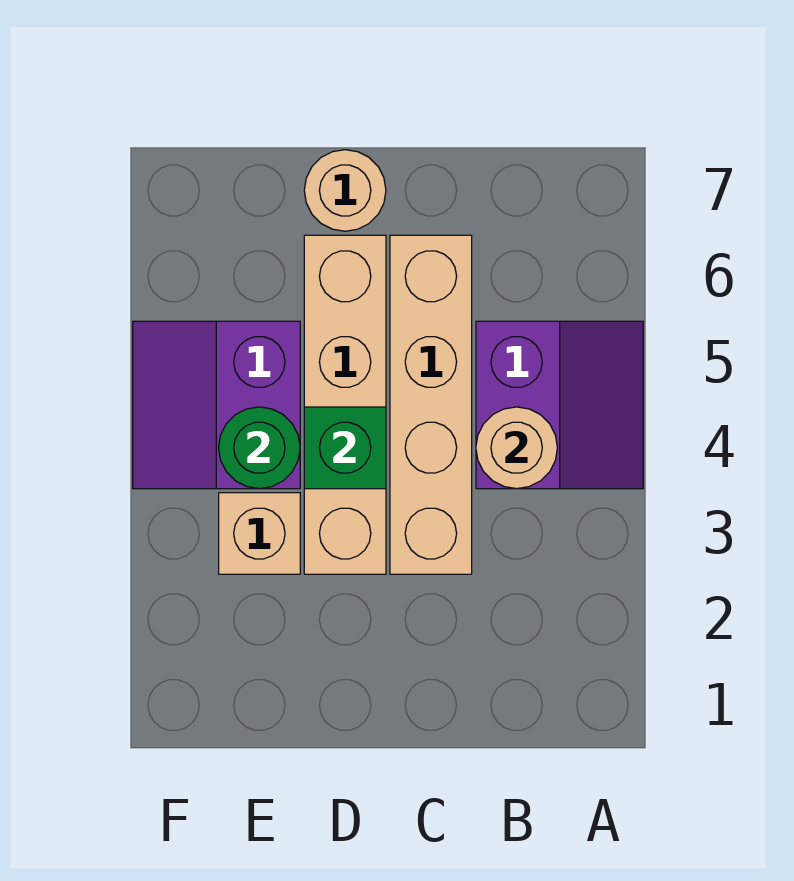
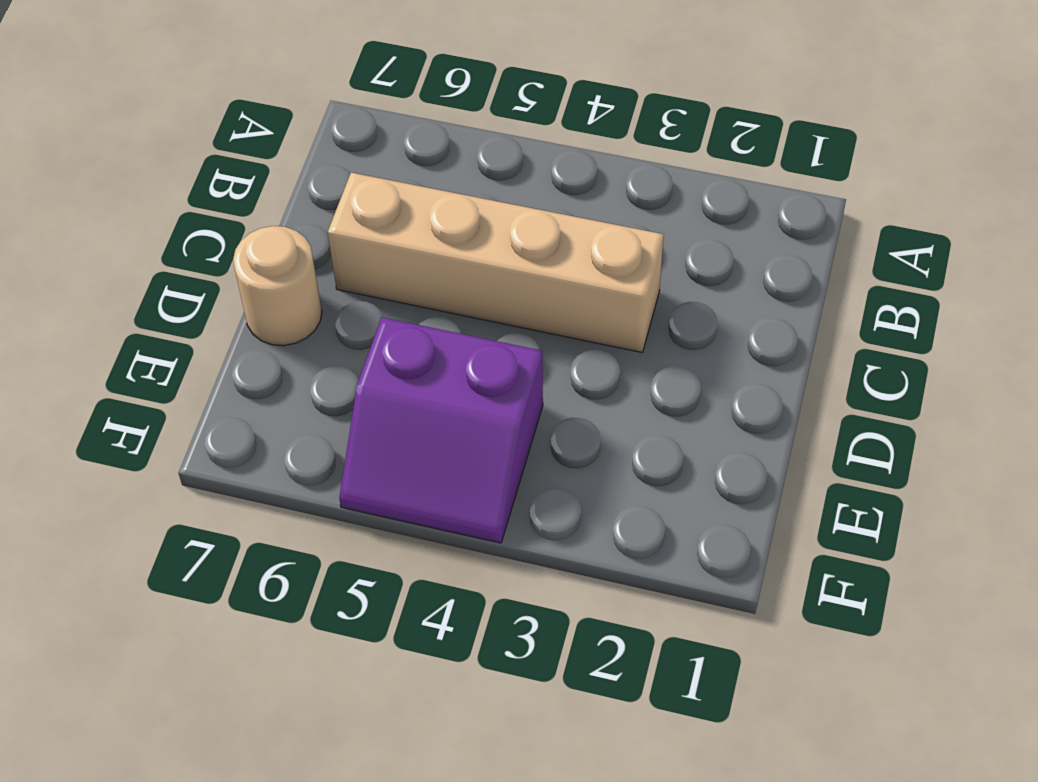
none -> purple slope A4:B5 level 1 top B
none -> tan brick D3:D6 level 1

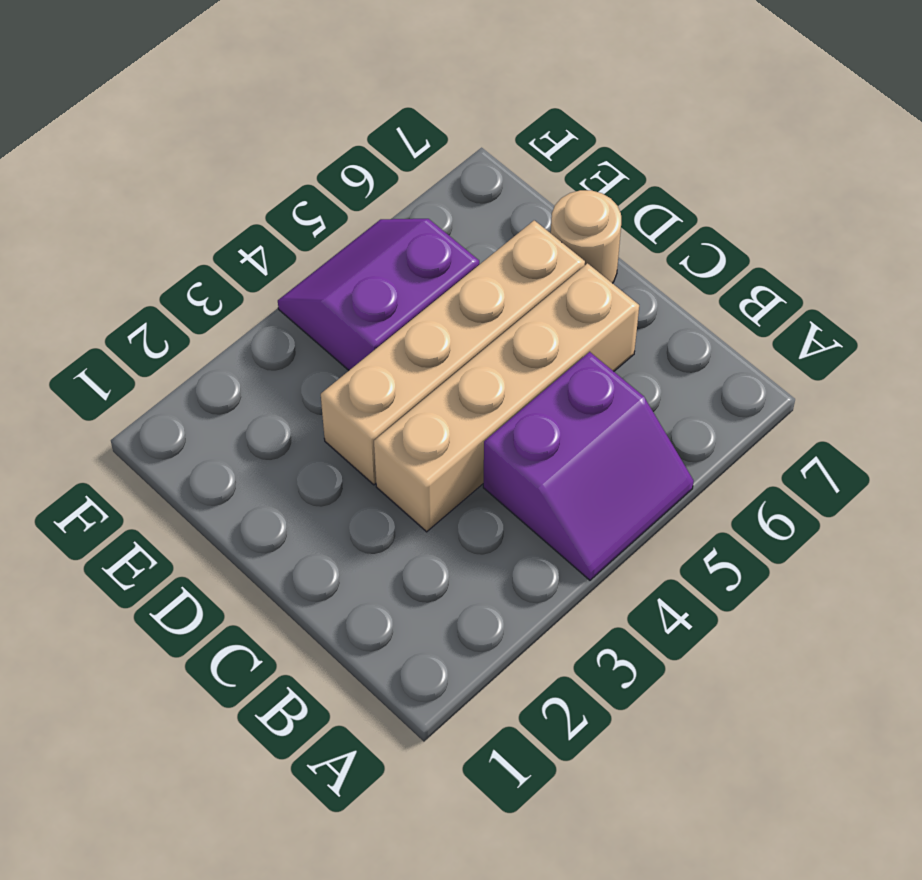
none -> tan brick E3 level 1
none -> tan round brick B4 level 2

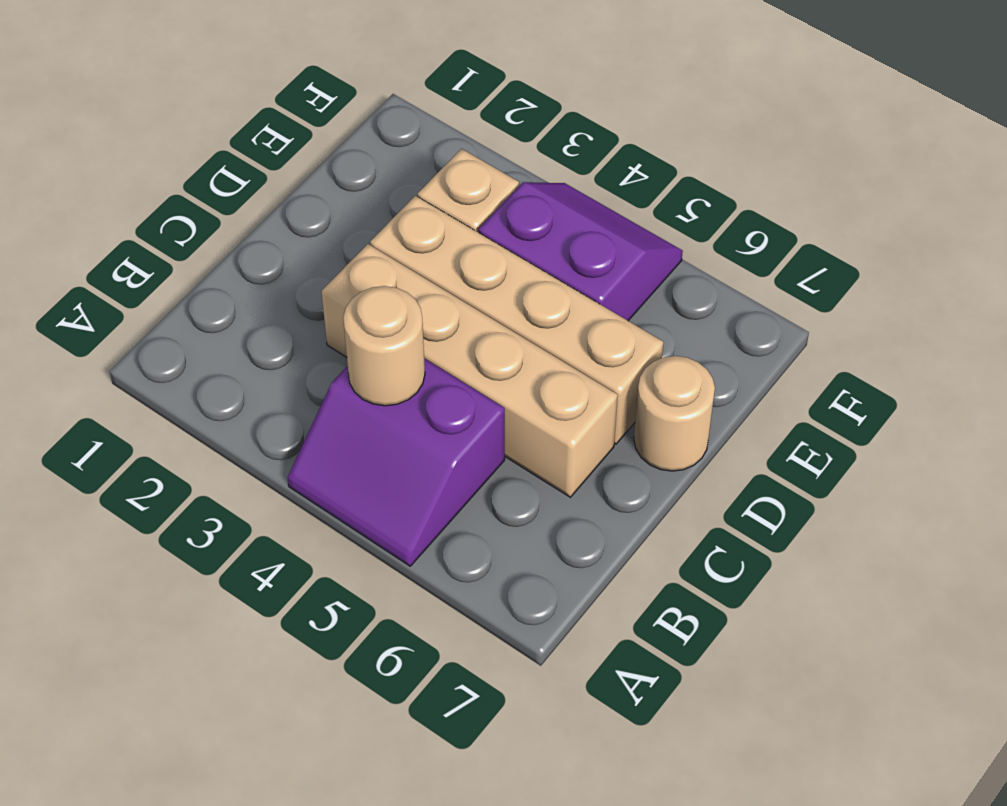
none -> green brick D4 level 2
none -> green round brick E4 level 2

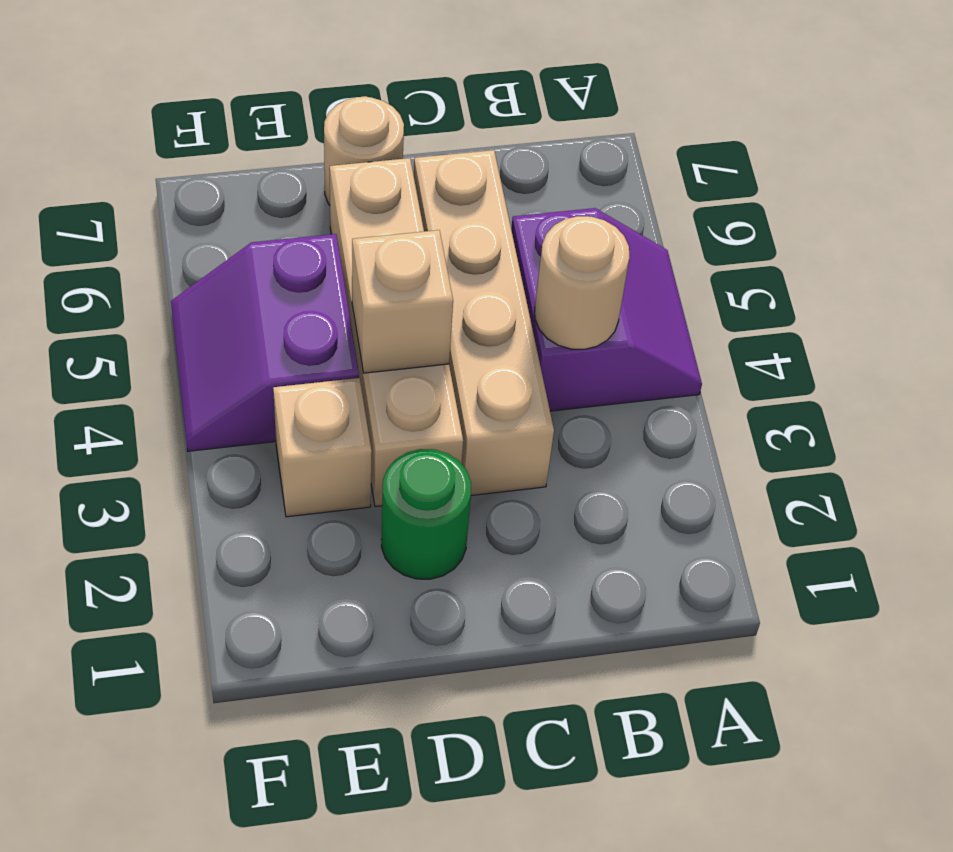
green round brick D2 level 1 -> green round brick E4 level 2
tan brick D4 level 2 -> green brick D4 level 2

